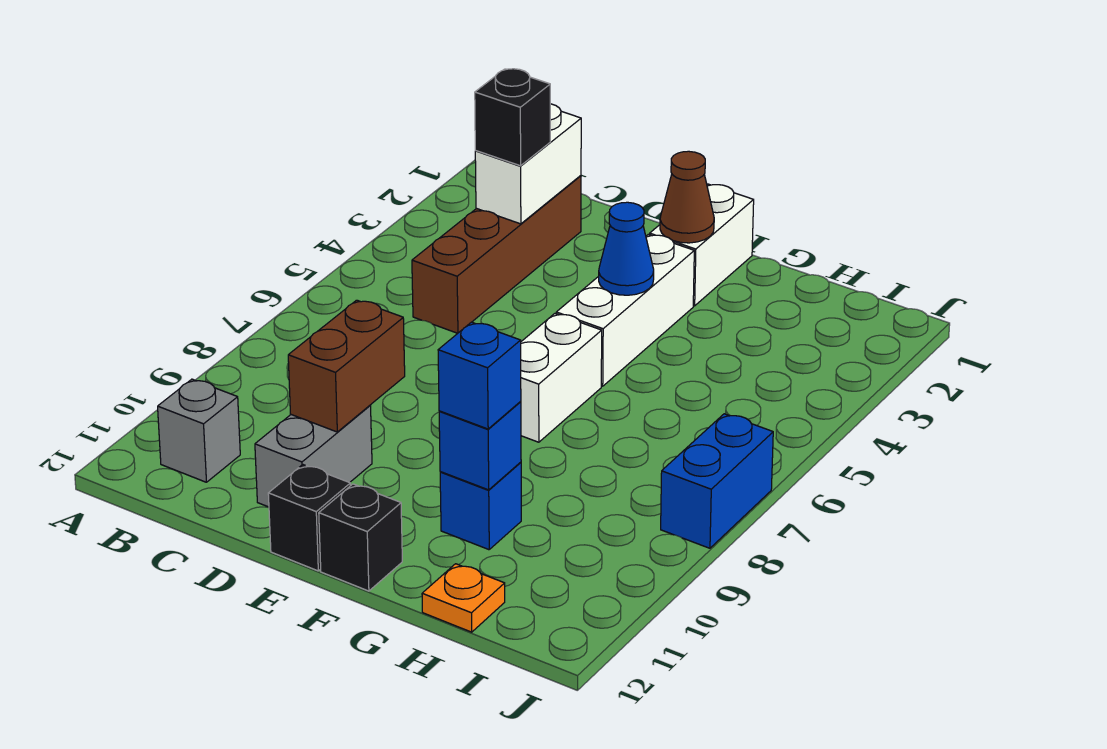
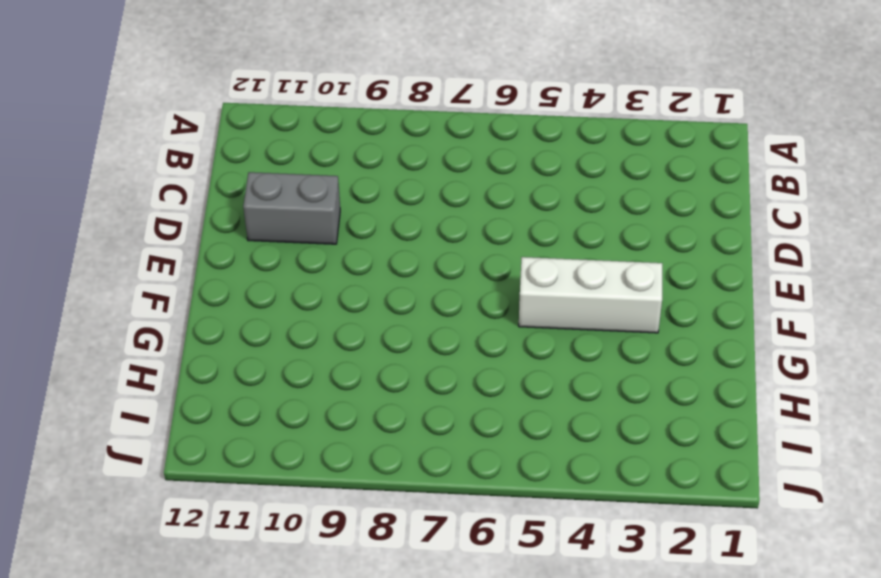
none -> grey brick B11 level 1
none -> brown brick C2:C5 level 1
none -> black brick E12 level 1

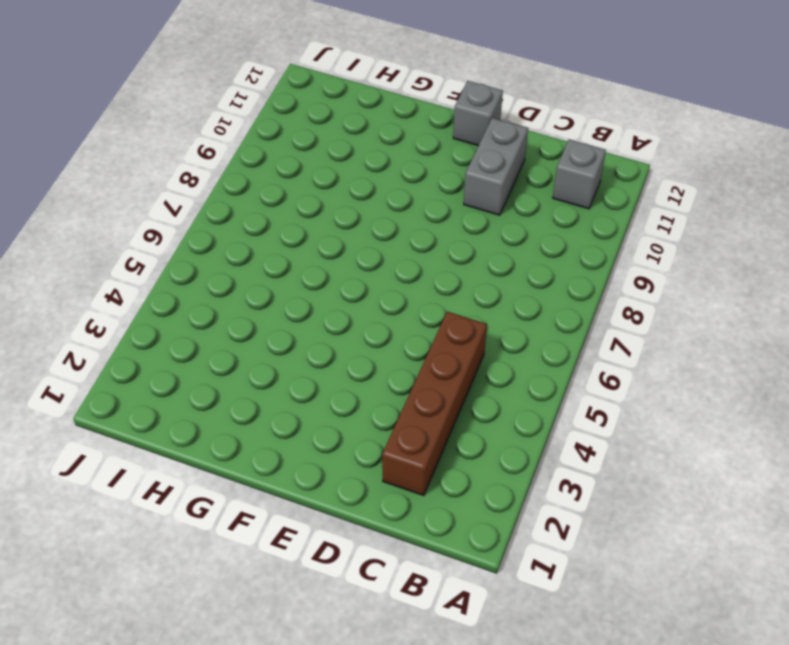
grey brick E12 level 1 -> black brick E12 level 1
none -> white brick F1:F2 level 1
none -> white brick F3:F5 level 1
none -> white brick F6:F7 level 1

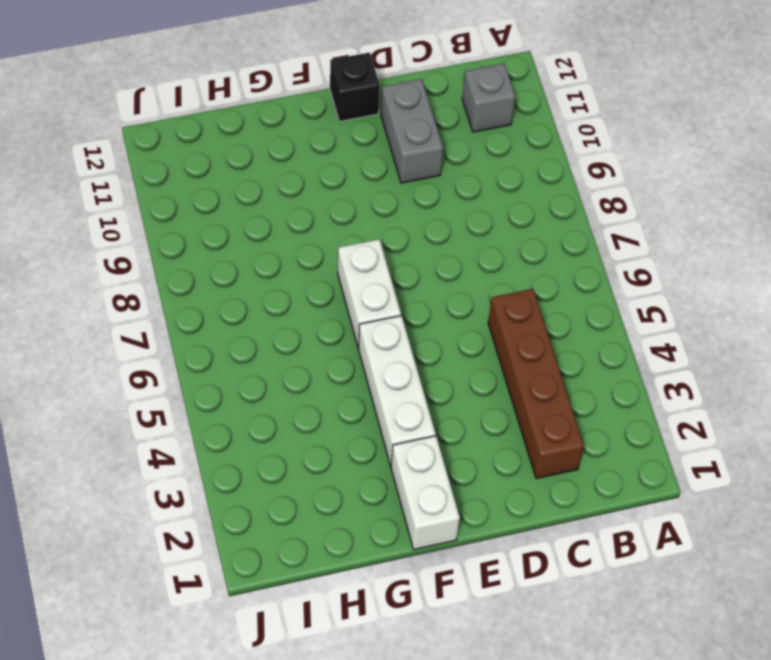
none -> black brick F12 level 1
none -> blue brick G10 level 1
none -> orange plate H12 level 1

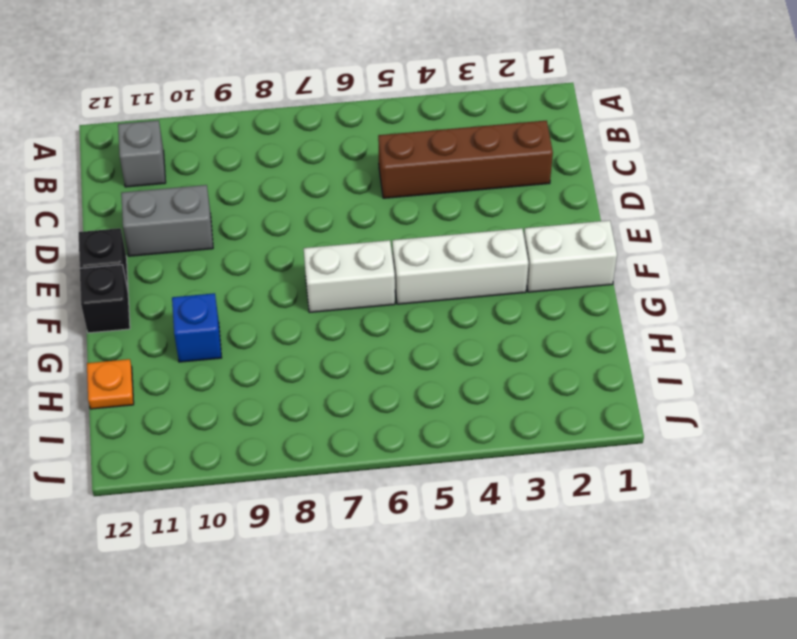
none -> blue brick J7:J8 level 1
none -> white brick C2:C3 level 2
none -> brown brick D9:D10 level 2

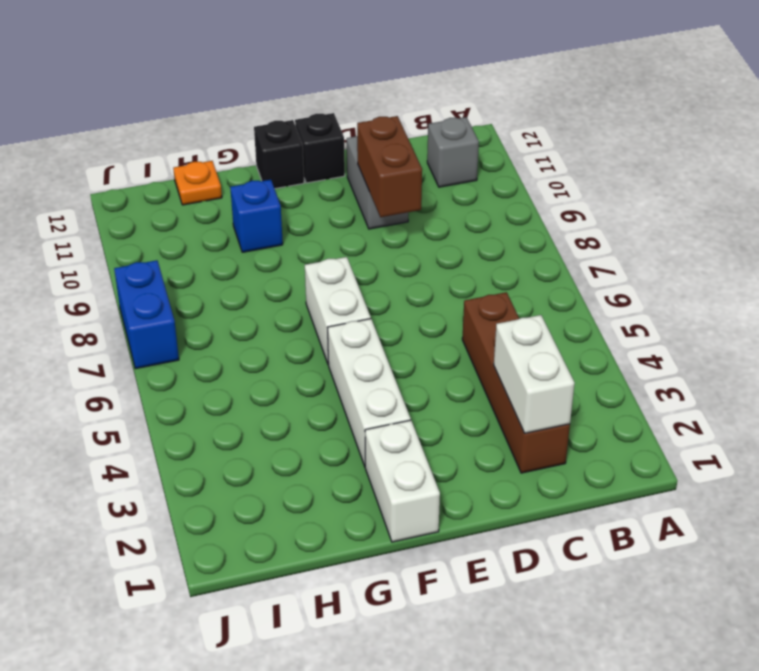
none -> brown cone F2 level 2
none -> blue cone F4 level 2
none -> blue brick G10 level 2

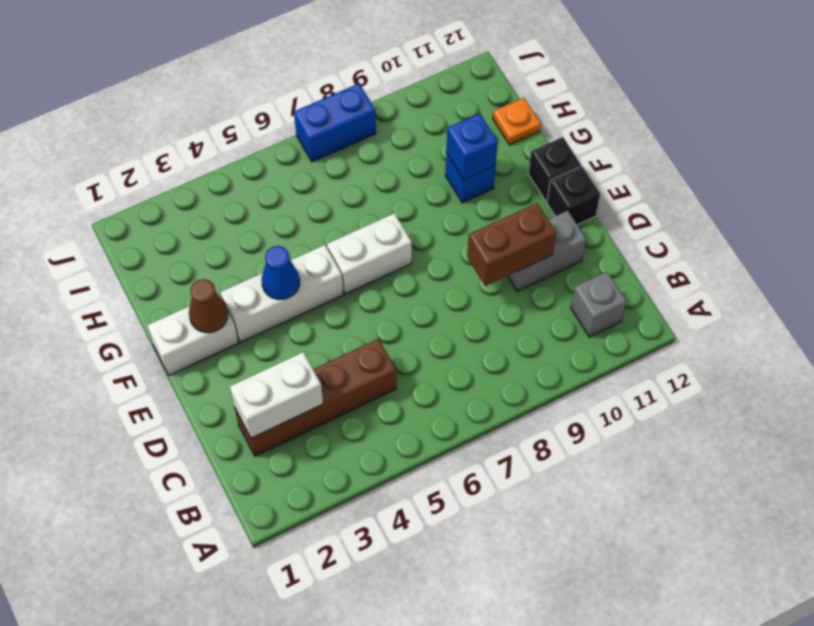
none -> black brick C3 level 3
none -> blue brick G10 level 3

